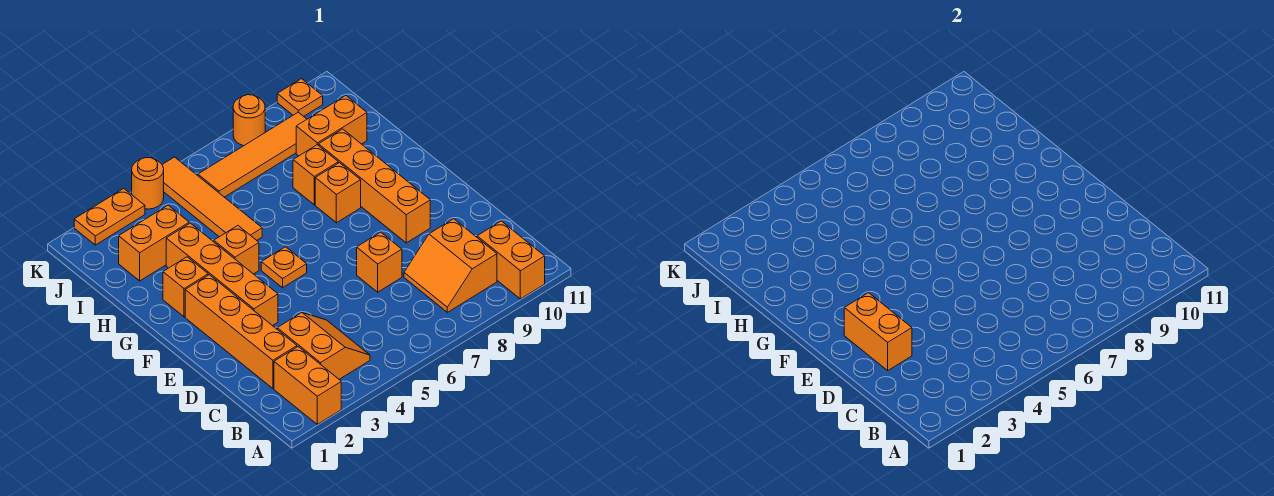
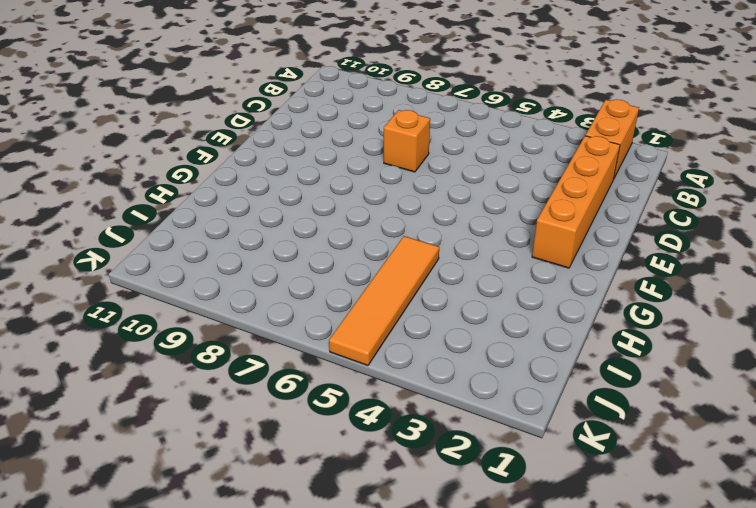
none -> orange brick A10:B10 level 1
none -> orange slope B3:C4 level 1 top 3
none -> orange slope B8:C9 level 1 top 9

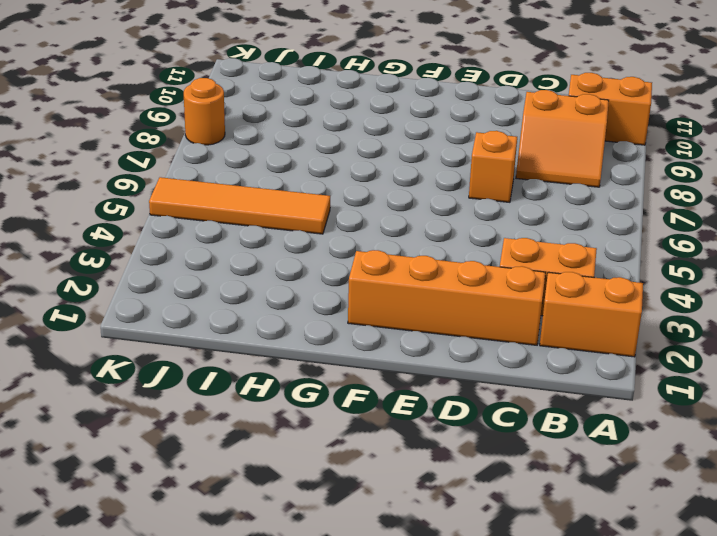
none -> orange brick E3:H3 level 1
none -> orange brick E9:H9 level 1
none -> orange plate F5 level 1

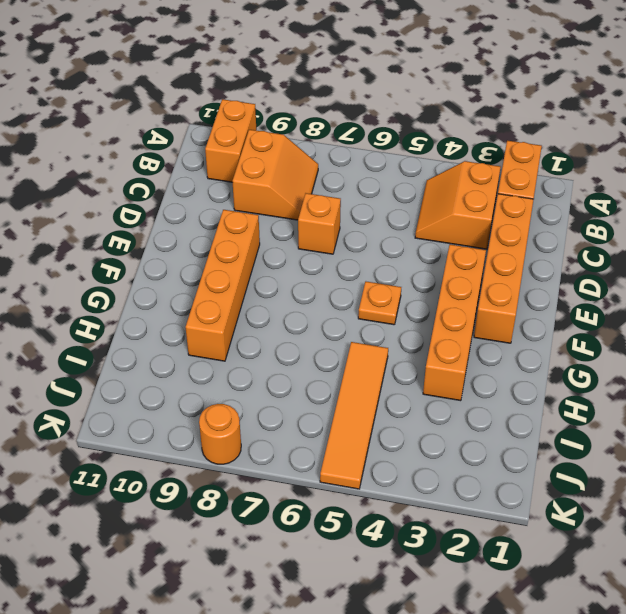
none -> orange brick G2 level 1
none -> orange brick G4 level 1
none -> orange brick G8 level 1

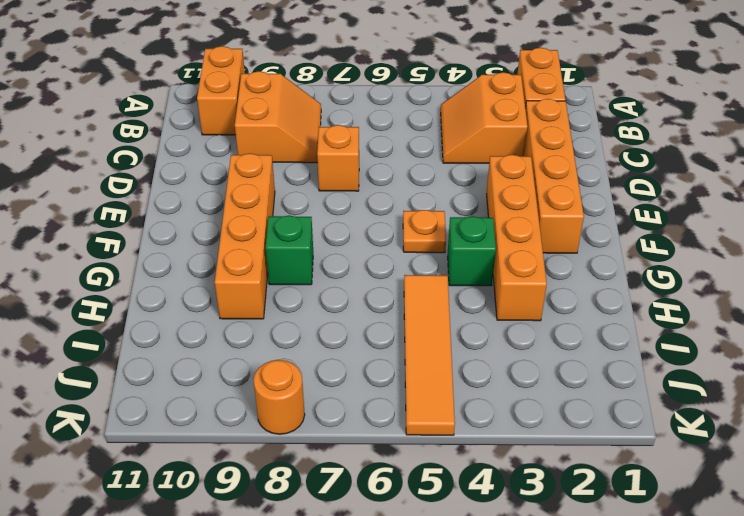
green brick G4 level 1 -> orange brick G4 level 1
green brick G8 level 1 -> orange brick G8 level 1
none -> orange brick G2 level 1
none -> orange brick H8 level 1
none -> orange brick I2:I3 level 1

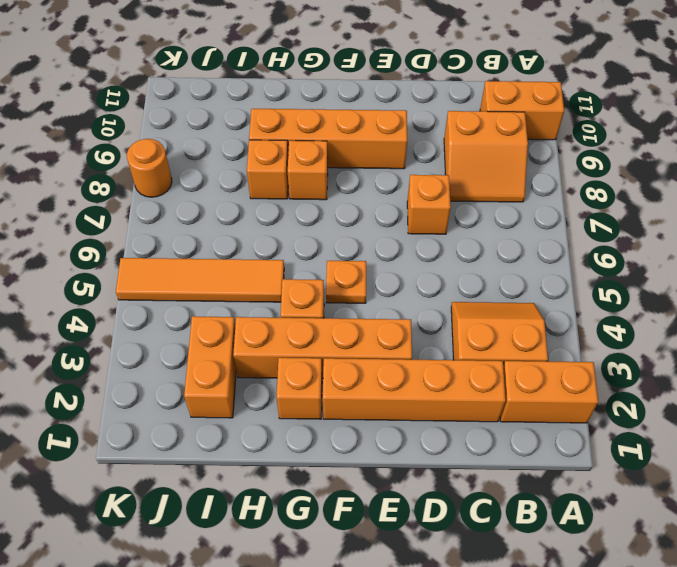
none -> orange brick I9:I10 level 1
none -> orange tile J6:J9 level 1
none -> orange plate K2:K3 level 1

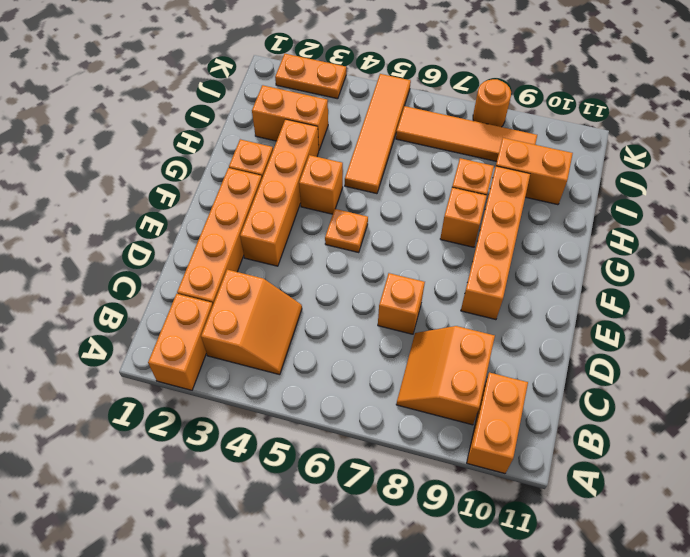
none -> orange round brick K4 level 1
none -> orange plate K10 level 1
none -> orange brick D2:E2 level 2

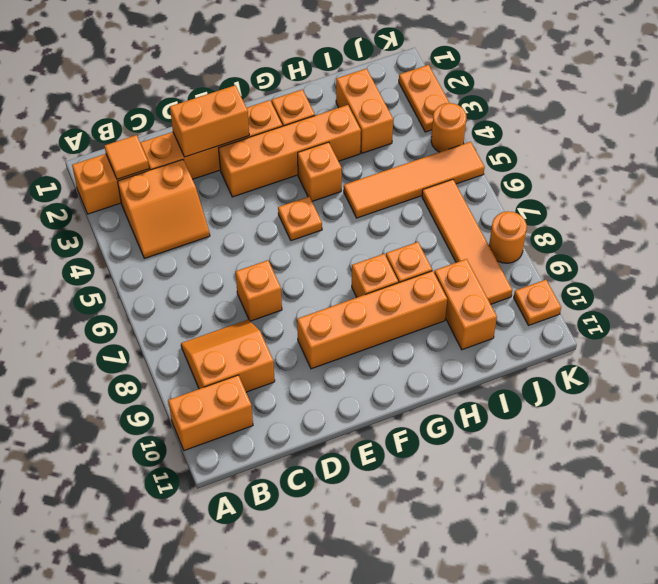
orange tile B2 level 2 -> none

